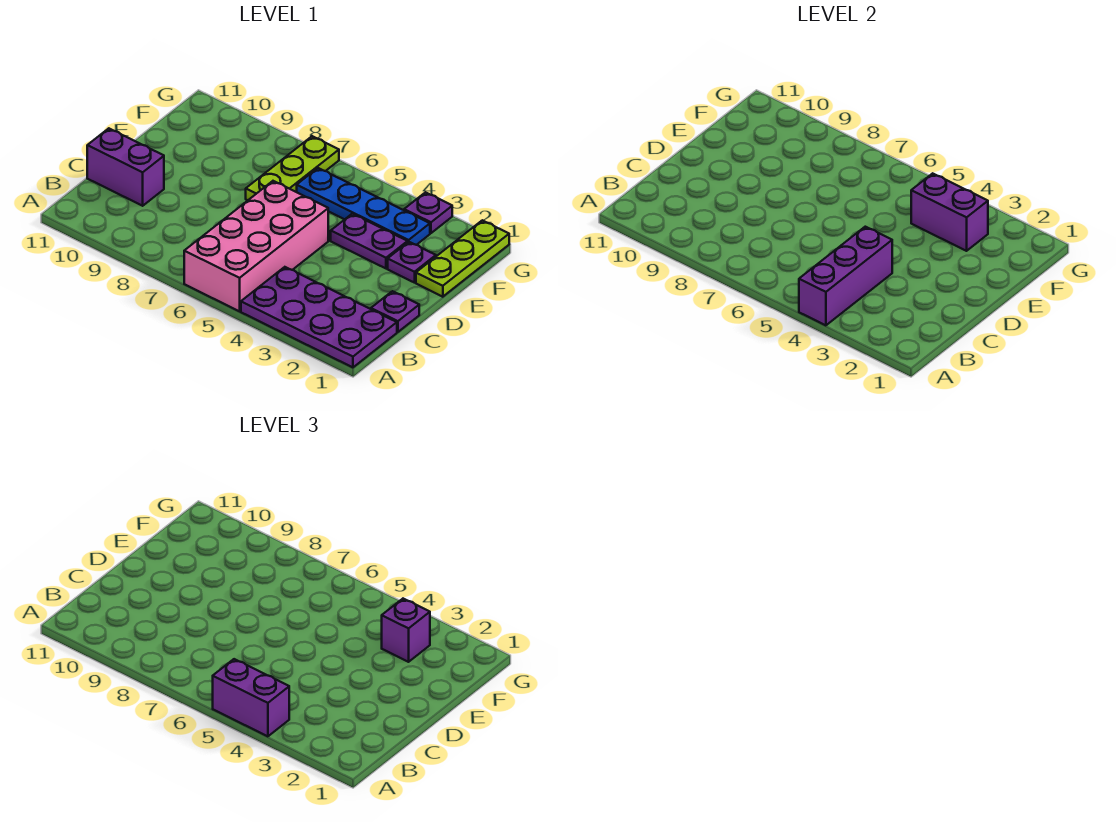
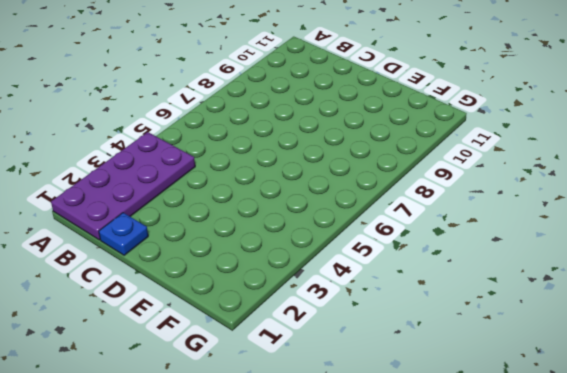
blue plate C1 level 1 -> purple plate C1 level 1
none -> pink brick A5:D6 level 1
none -> purple brick C10:C11 level 1
none -> lime plate E1:G1 level 1

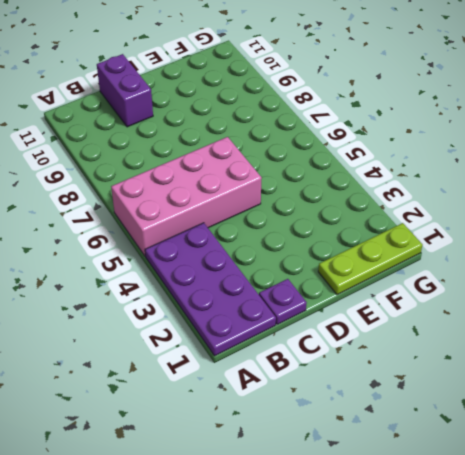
none -> purple plate E2 level 1
none -> purple plate E3:E4 level 1
none -> lime plate E7:G7 level 1

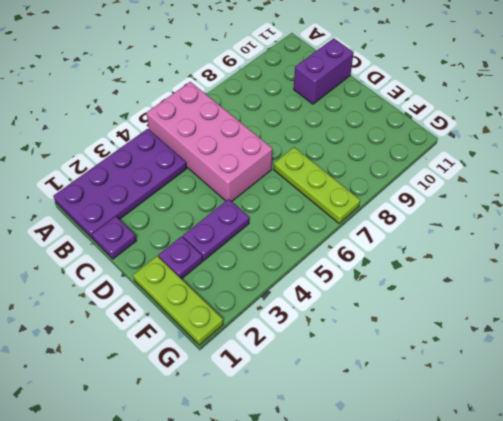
none -> blue plate F3:F6 level 1
none -> purple plate G3 level 1
none -> purple brick A4:C4 level 2

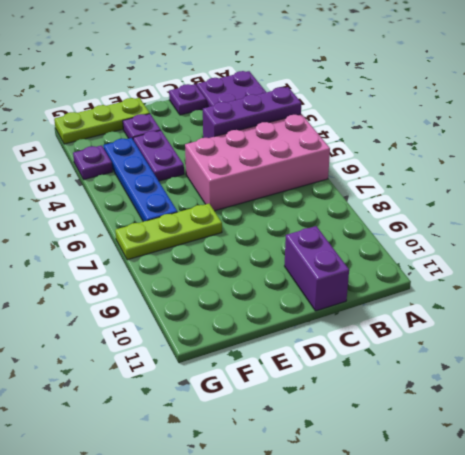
none -> purple brick F3:F4 level 2
none -> purple brick A4:A5 level 3
none -> purple brick F3 level 3

